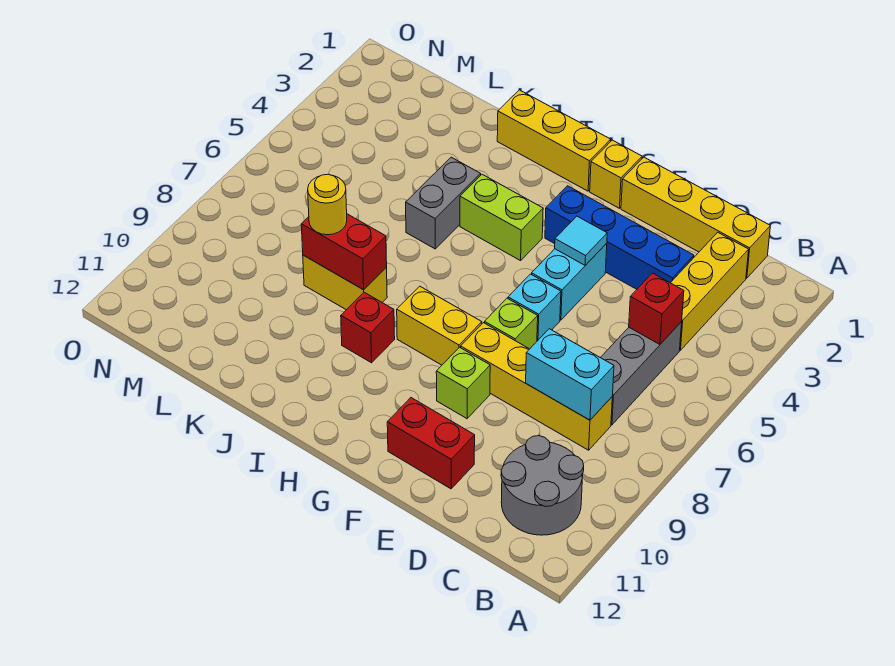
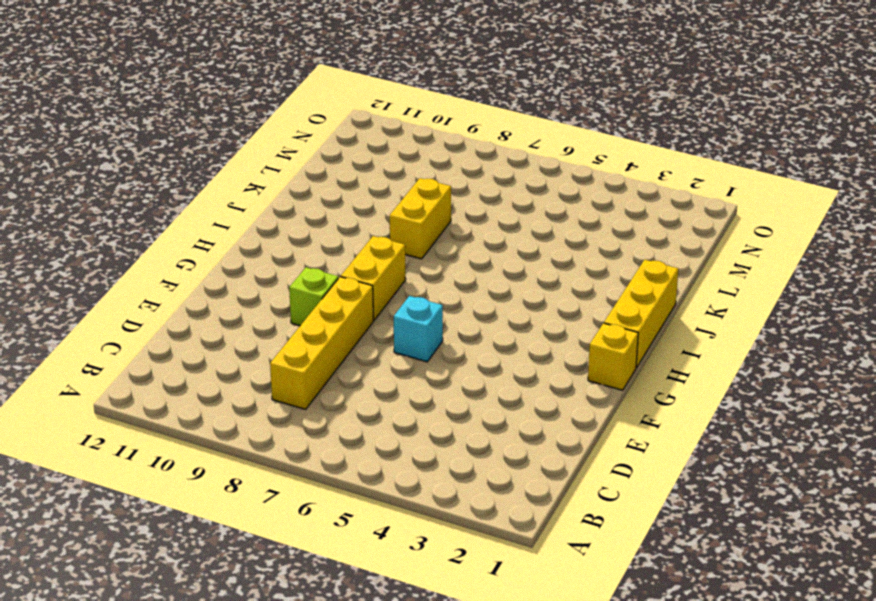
none -> grey round brick B10:C11 level 1
none -> yellow brick C1:F1 level 1
none -> yellow brick C2:C4 level 1

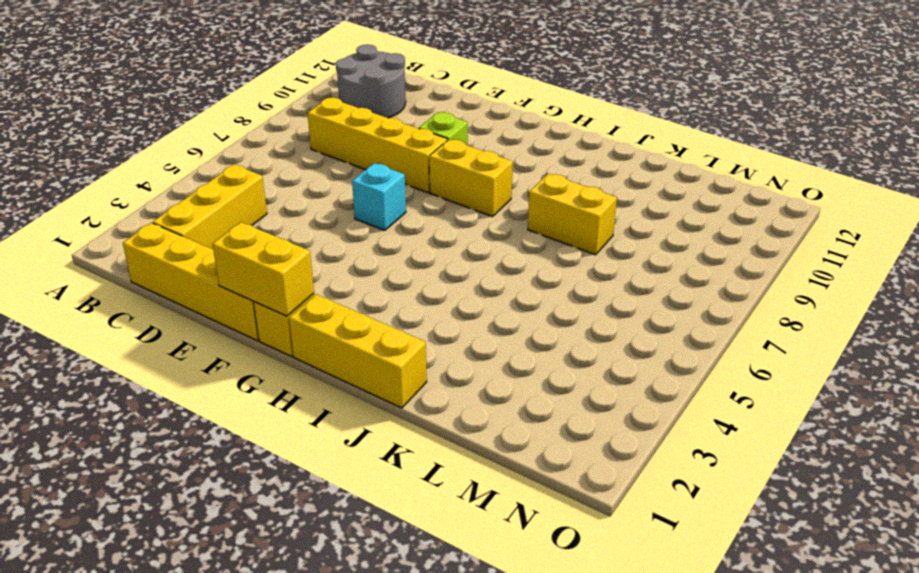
yellow brick F1:G1 level 2 -> none
none -> grey brick C5:C7 level 1
none -> blue brick D3:G3 level 1
none -> red brick E11:F11 level 1

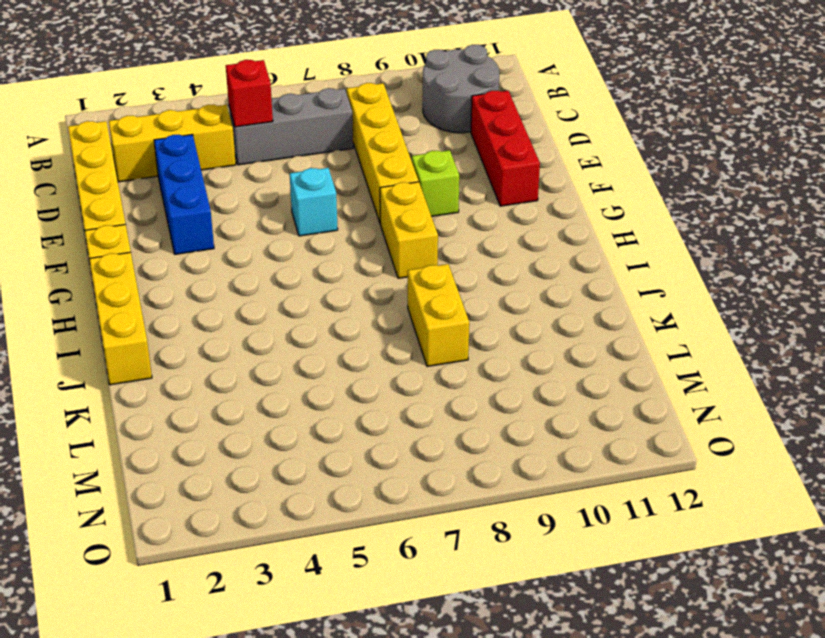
blue brick D3:F3 level 1 -> blue brick D3:G3 level 1
red brick D11:F11 level 1 -> red brick E11:F11 level 1
none -> cyan brick F4:F5 level 1
none -> lime brick F7 level 1
none -> lime brick H4:I4 level 1

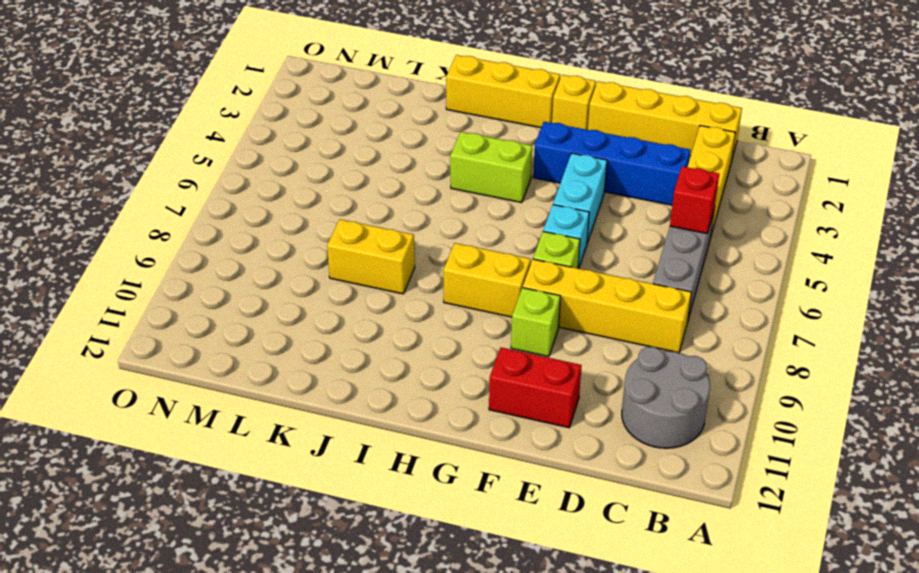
none -> red brick I9 level 1
none -> grey brick J4:J5 level 1
none -> cyan brick C8:D8 level 2

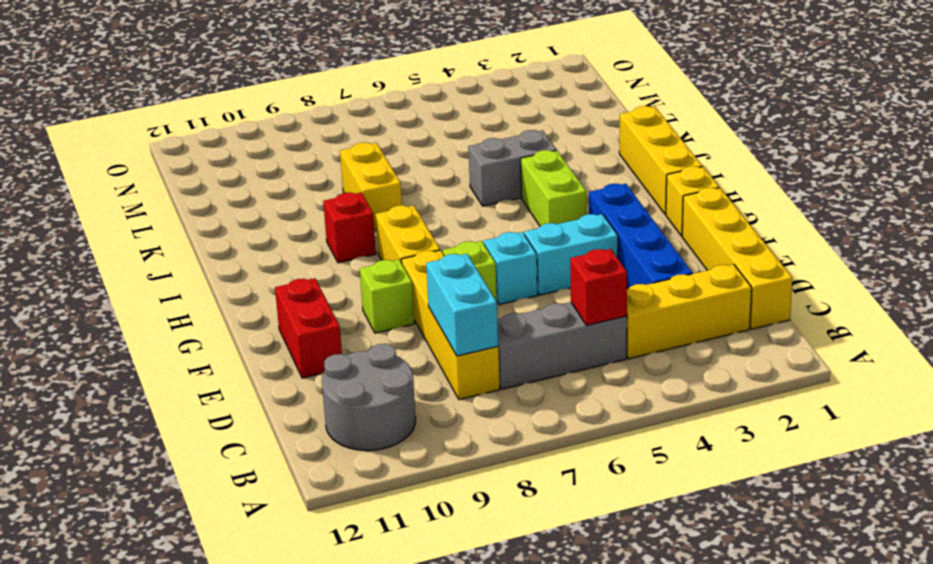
none -> cyan tile F4 level 2
none -> red brick J8:K8 level 2
none -> yellow round brick K8 level 3

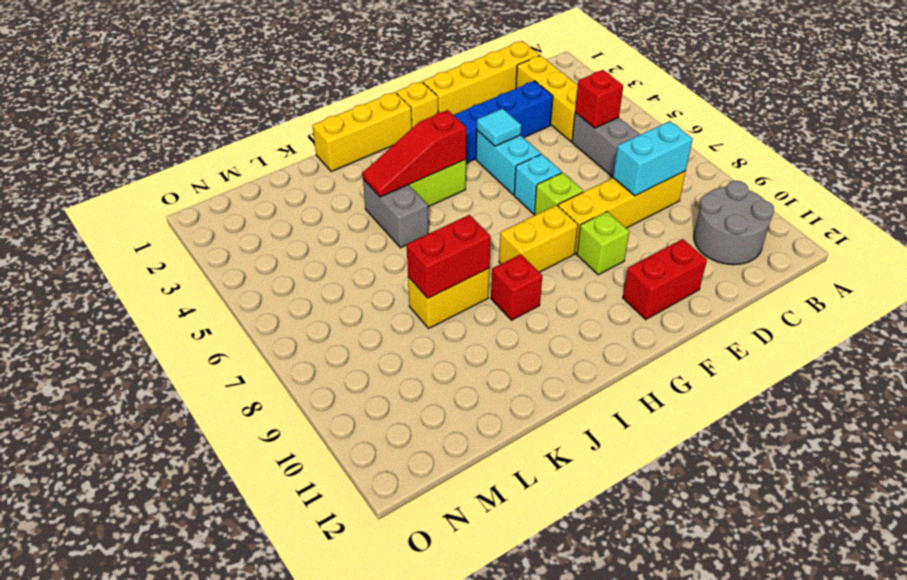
red slope H4:J4 level 2 top H -> none
none -> yellow round brick K8 level 3

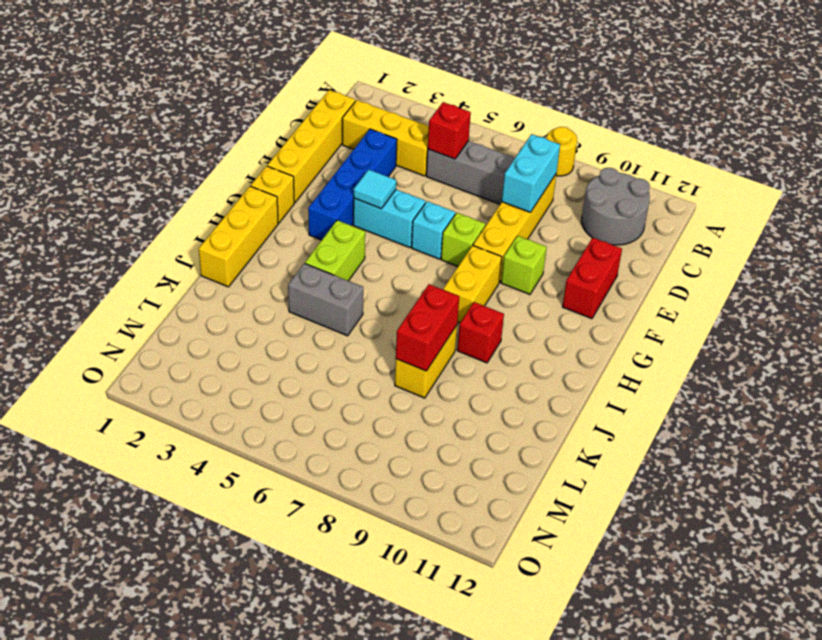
yellow round brick A8 level 1 -> yellow round brick K8 level 3

